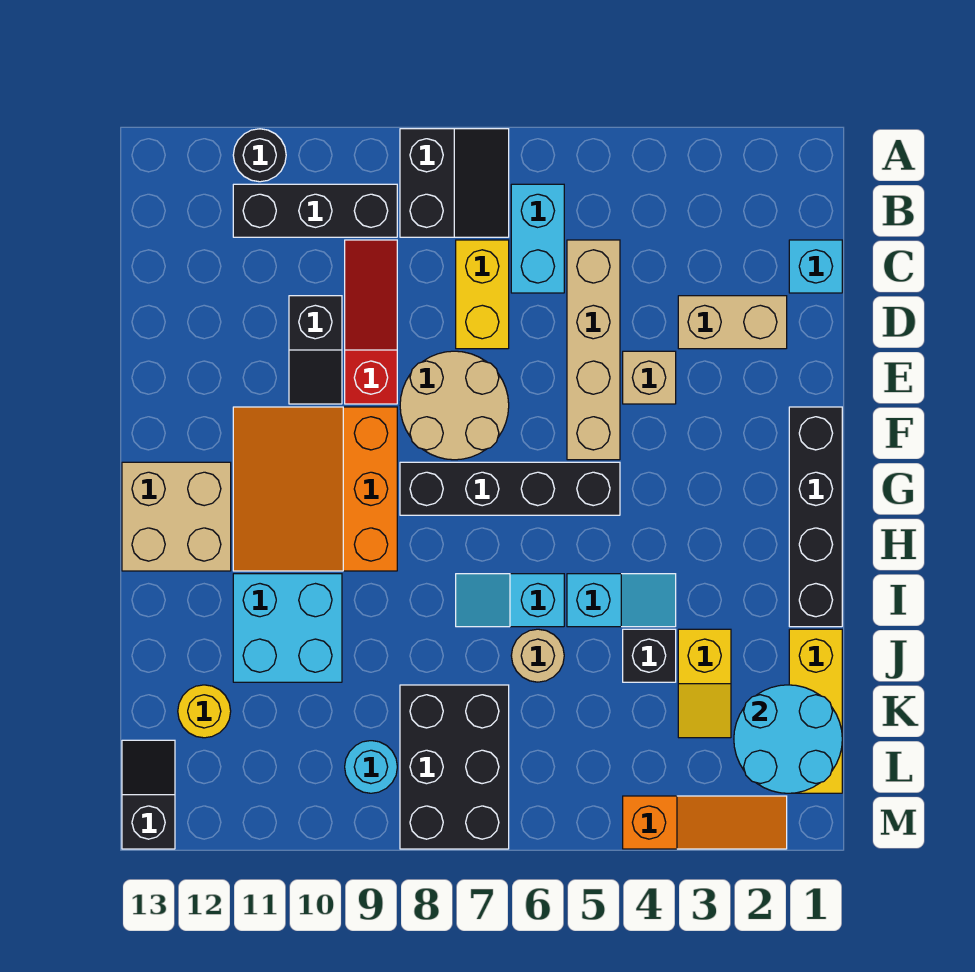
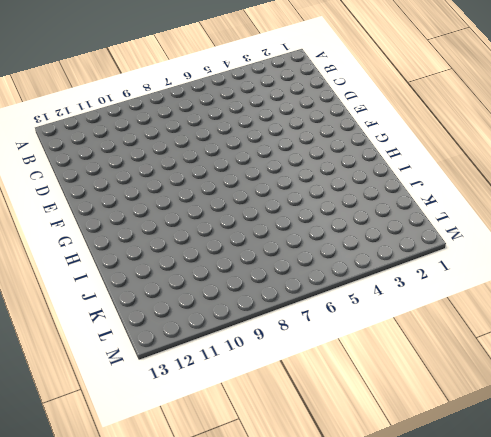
none -> black slope A7:B8 level 1 top 8
none -> black round brick A11 level 1
none -> cyan brick B6:C6 level 1

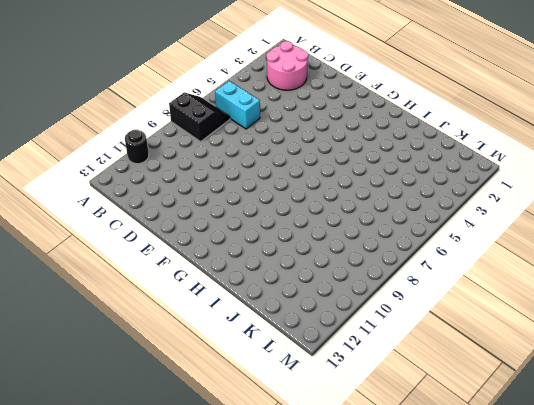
pink round brick B2:C3 level 1 -> none
none -> black brick B9:B11 level 1
none -> cyan brick C1 level 1
none -> tan brick C5:F5 level 1

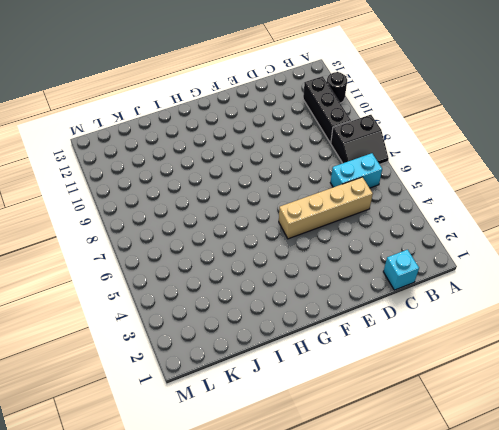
none -> yellow brick C7:D7 level 1
none -> red slope C9:E9 level 1 top E
none -> tan brick D2:D3 level 1

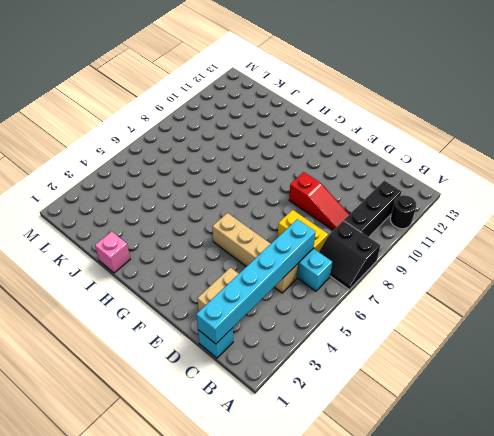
cyan brick C1:C6 level 2 -> none
pink brick I1 level 1 -> black brick F1:I1 level 1
none -> black slope D10:E10 level 1 top D
none -> tan brick E4 level 1
none -> tan round brick E7:F8 level 1

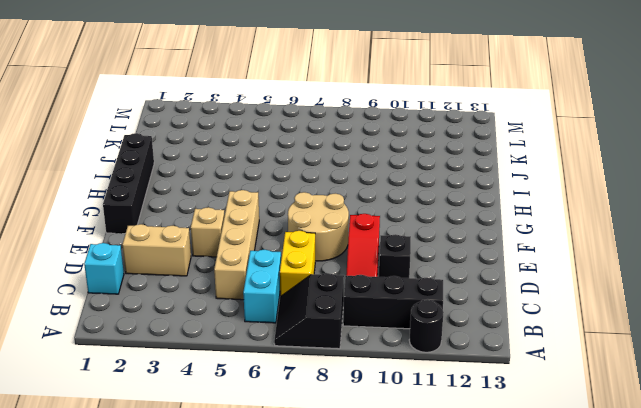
none -> orange slope F9:H11 level 1 top 9
none -> black brick G5:G8 level 1
none -> tan brick G12:H13 level 1

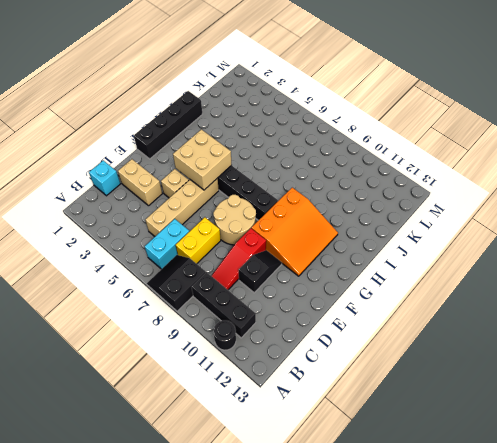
tan brick F4:G5 level 2 -> tan brick G12:H13 level 1
none -> cyan slope I4:I5 level 1 top 5
none -> cyan slope I6:I7 level 1 top 6
none -> cyan brick I10:J11 level 1

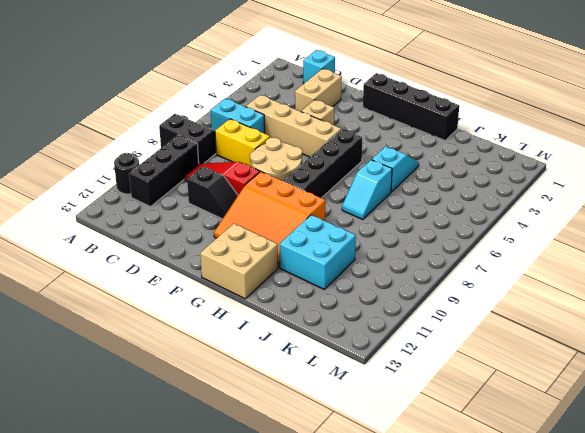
none -> yellow brick J1:L1 level 1
none -> yellow slope J3:K3 level 1 top J
none -> black brick J4 level 1

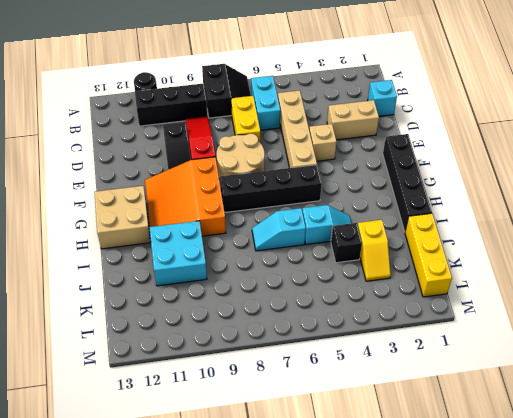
none -> tan round brick J6 level 1
none -> black brick K7:M8 level 1
none -> yellow round brick K12 level 1

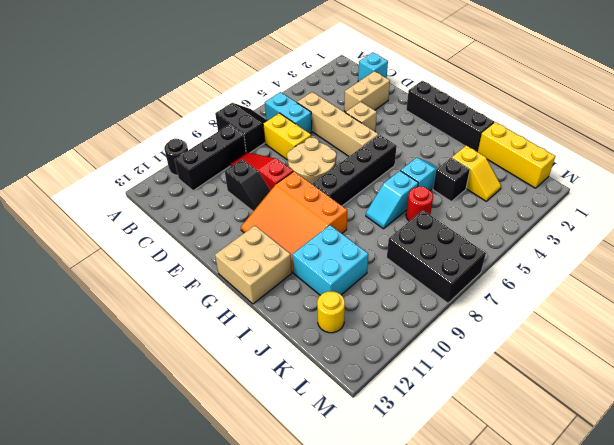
red round brick J6 level 1 -> tan round brick J6 level 1
none -> cyan round brick L9 level 1
none -> black slope L13:M13 level 1 top M
none -> orange slope M2:M4 level 1 top 4

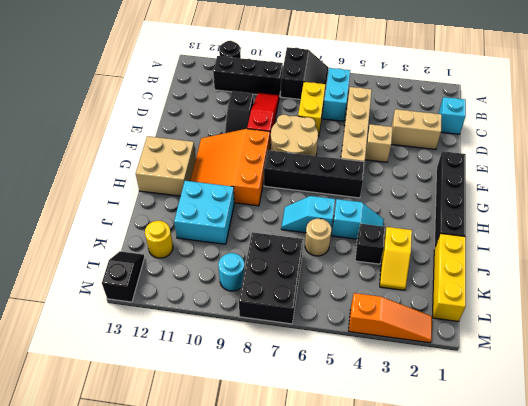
none -> cyan round brick K1:L2 level 2

